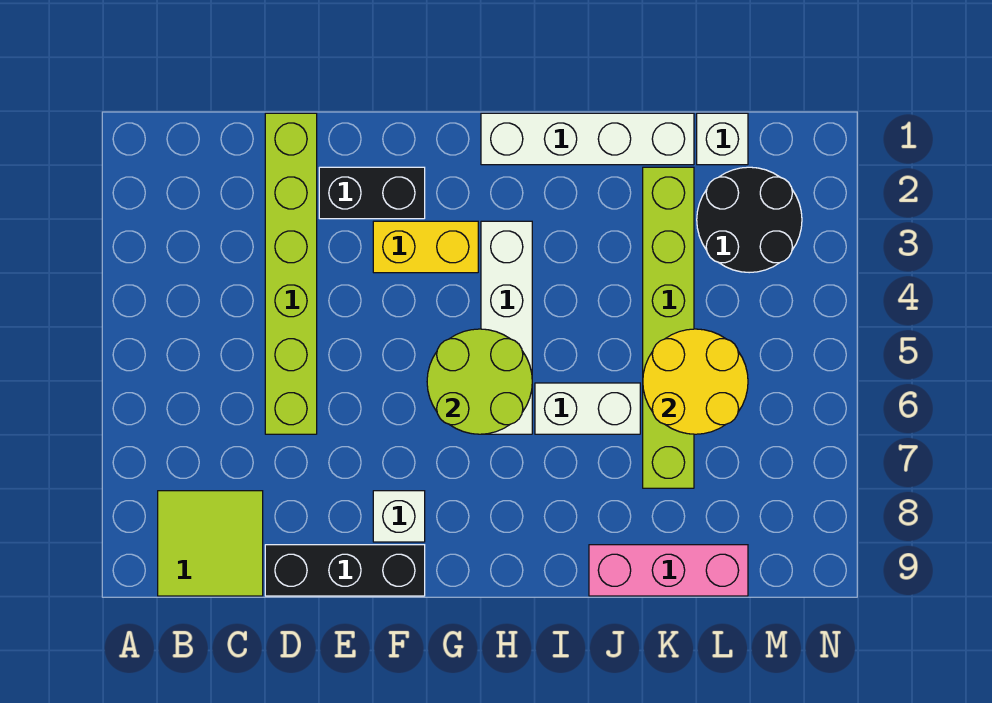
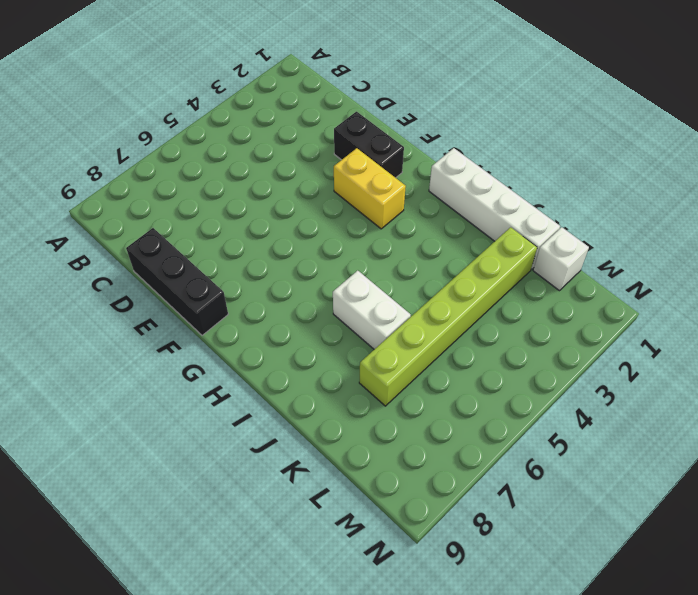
none -> lime tile B8:C9 level 1
none -> lime brick D1:D6 level 1
none -> white brick F8 level 1

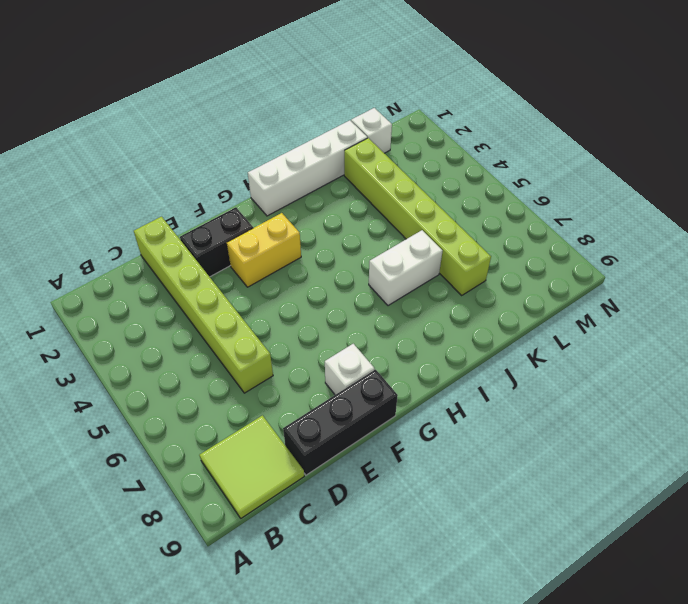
none -> white brick H3:H6 level 1
none -> pink brick J9:L9 level 1
none -> black round brick L2:M3 level 1

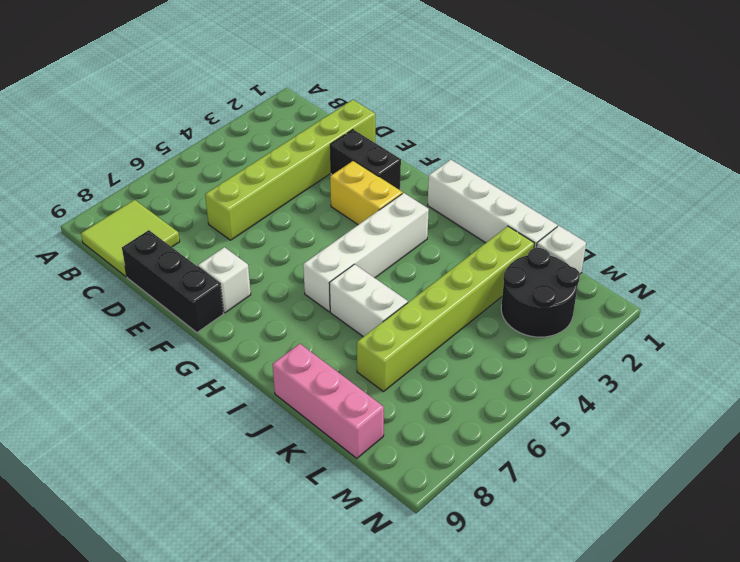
none -> lime round brick G5:H6 level 2
none -> yellow round brick K5:L6 level 2

